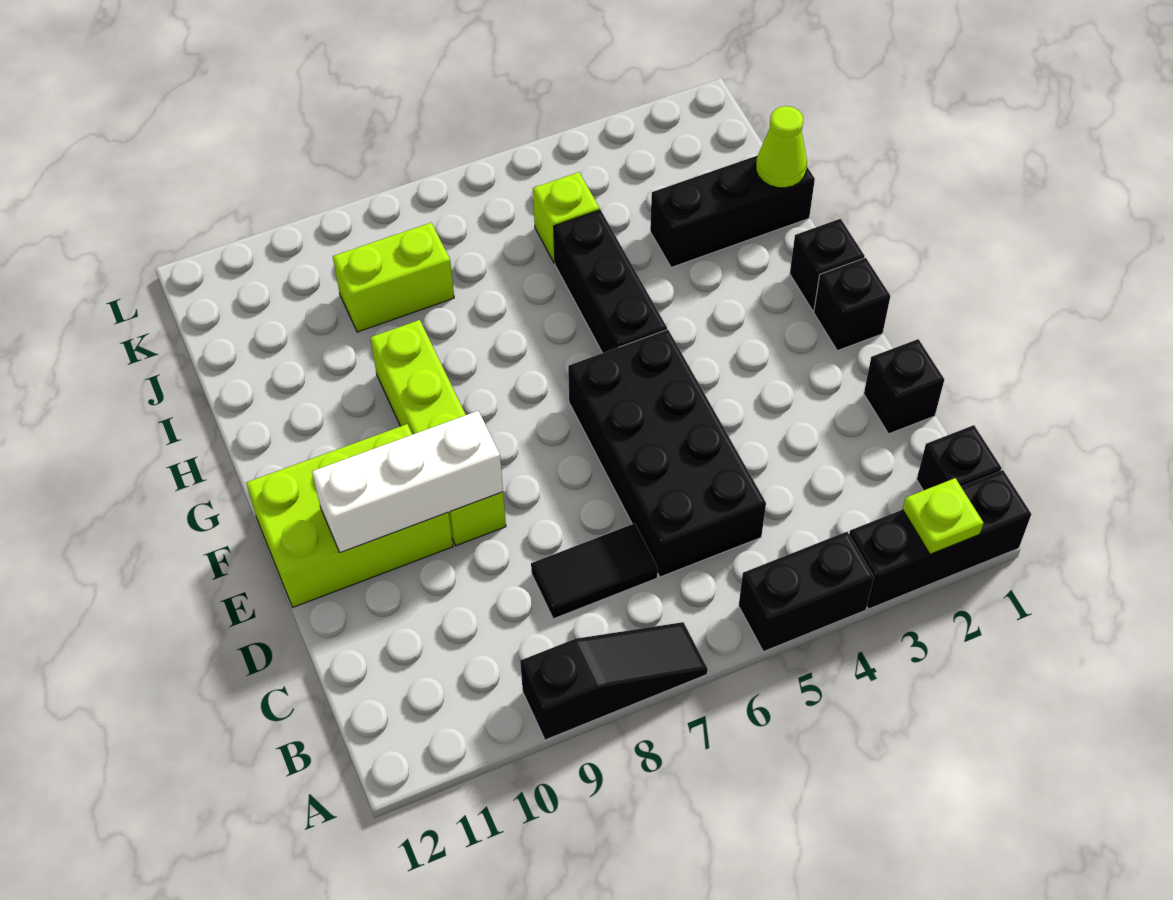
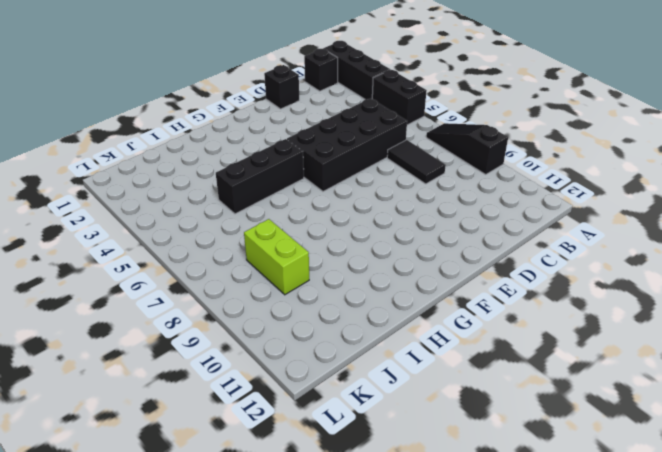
none -> lime brick E9:H9 level 1
none -> lime brick E10:F12 level 1
none -> black brick F1 level 1

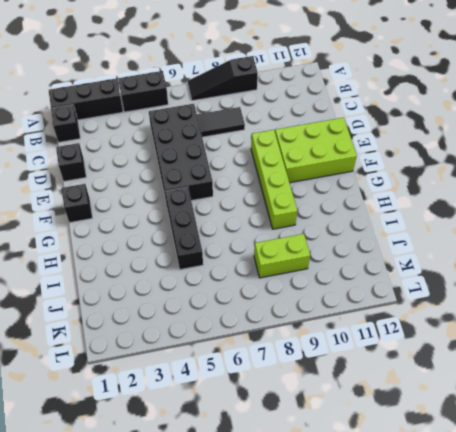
none -> black brick G1 level 1
none -> black brick I1:I3 level 1
none -> lime brick J5 level 1

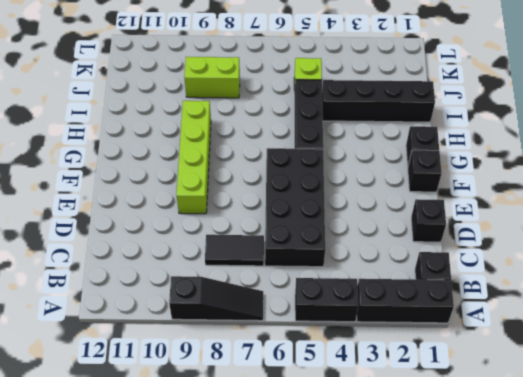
black brick I1:I4 level 1 -> black brick I1:I3 level 1
none -> lime brick E10:F12 level 1
none -> lime plate A2 level 2
none -> white brick E9:E11 level 2

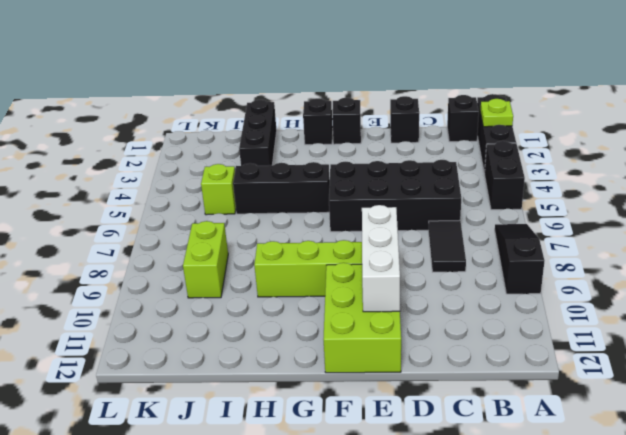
none -> lime cone I1 level 2

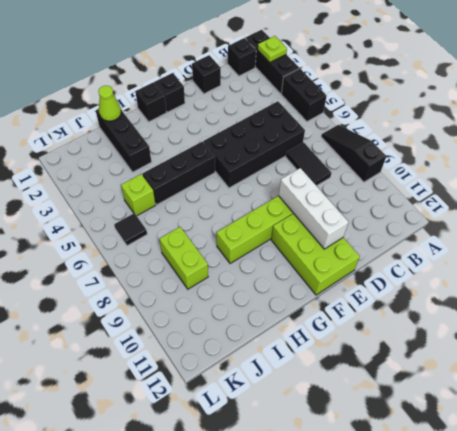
black tile K6 level 1 -> none

